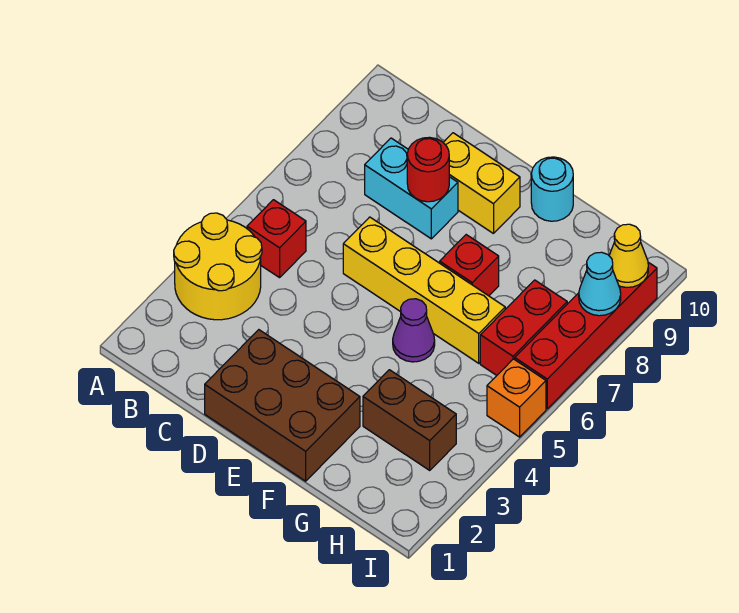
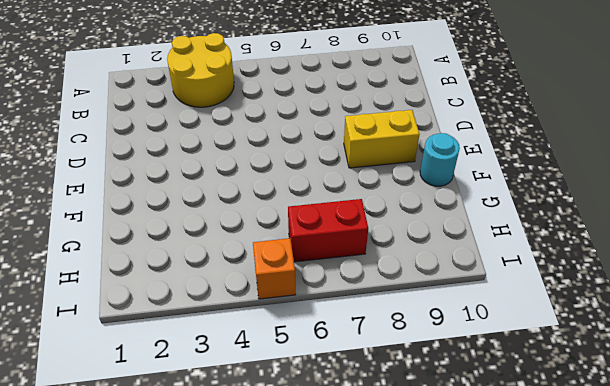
yellow brick E8:E9 level 1 -> yellow brick D9:E9 level 1
none -> red brick B5 level 1
none -> cyan brick C8:D8 level 1
none -> brown brick D1:F2 level 1

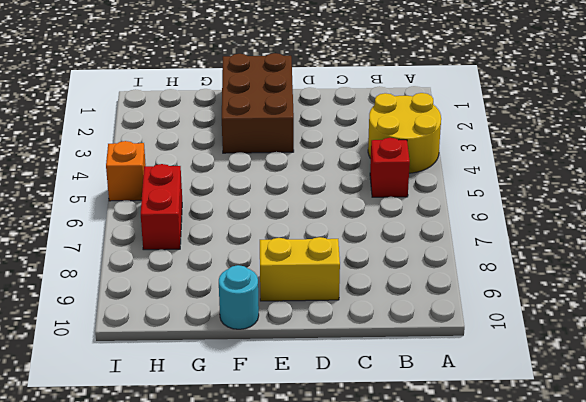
brown brick E1:F3 level 1 -> brown brick D1:F2 level 1
none -> cyan brick C8:D8 level 1
none -> yellow brick D6:G6 level 1
none -> purple cone F5 level 1

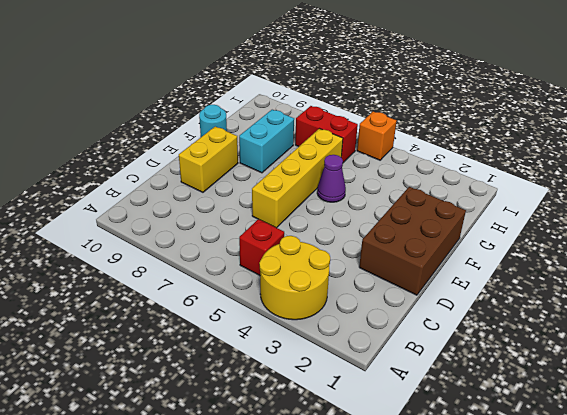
cyan brick F8:G8 level 1 -> cyan brick C8:D8 level 1
none -> red brick F7 level 1
none -> brown brick G3:H3 level 1
none -> red brick I6:I9 level 1

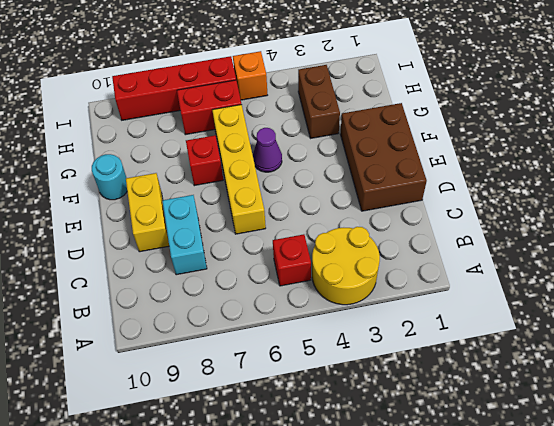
none -> red round brick D8 level 2
none -> cyan cone I8 level 2
none -> yellow cone I9 level 2

